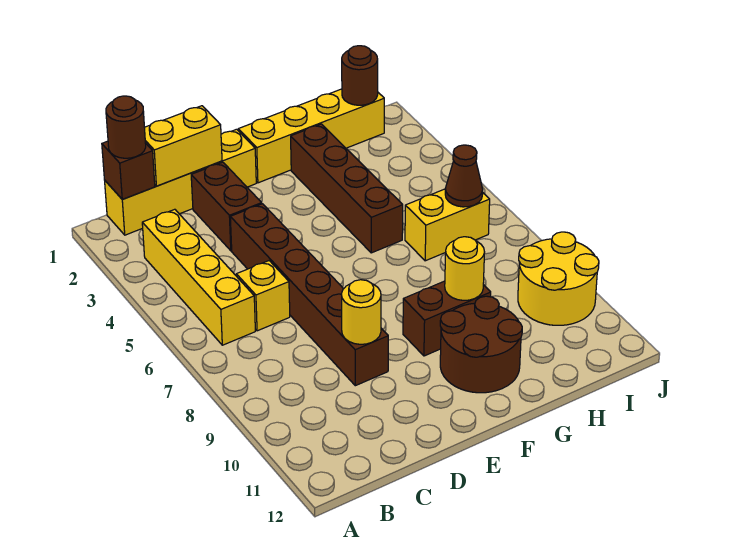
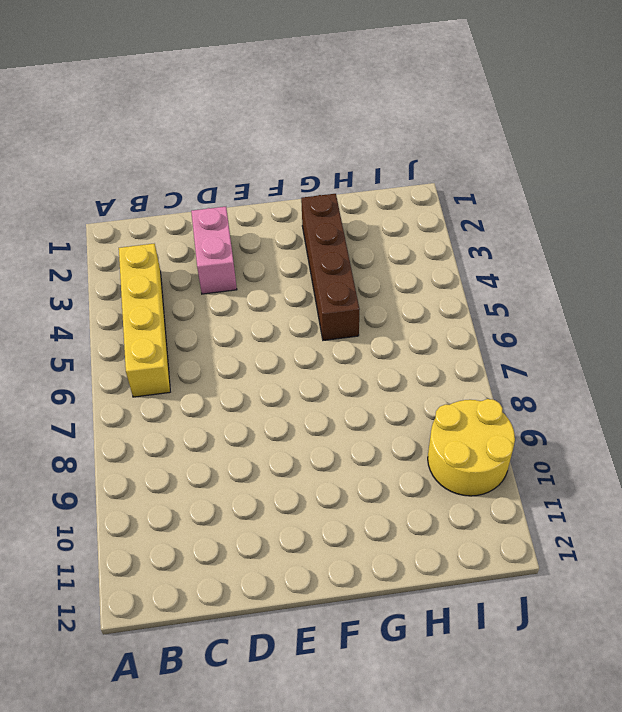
pink brick D2:D3 level 1 -> brown brick D2:D3 level 1
none -> yellow brick B1:E1 level 1
none -> yellow brick C6 level 1
none -> brown brick D4:D9 level 1

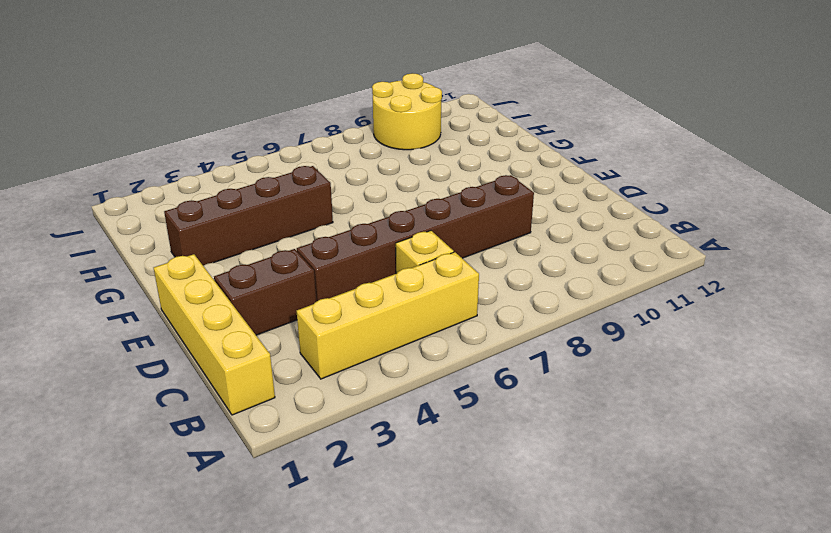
none -> yellow brick F1:I1 level 1
none -> brown brick F9:G9 level 1
none -> brown round brick F10:G11 level 1

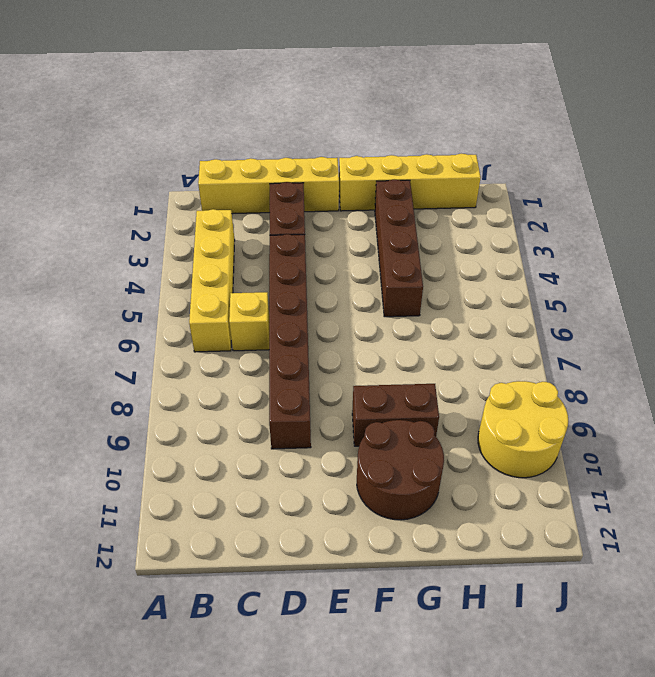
none -> yellow brick H6:I6 level 1
none -> brown brick B1 level 2
none -> yellow brick C1:D1 level 2

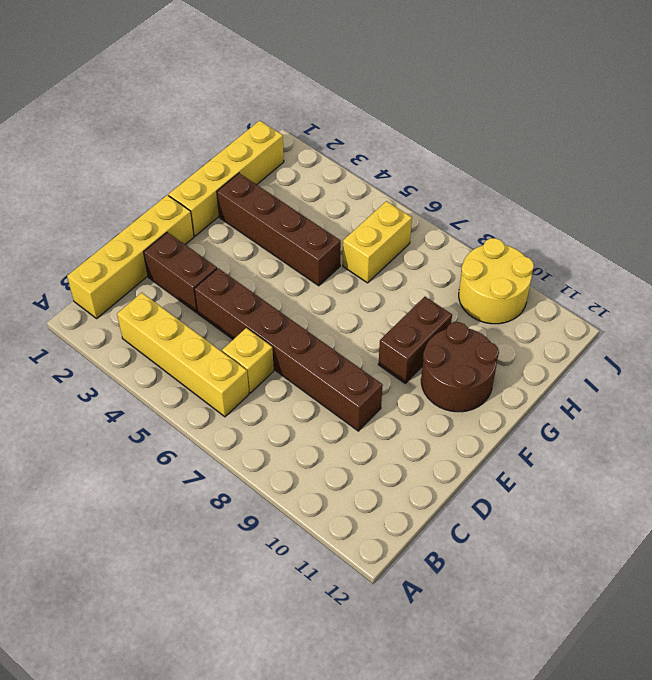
none -> brown brick B1 level 2
none -> yellow brick C1:D1 level 2
none -> yellow round brick D9 level 2

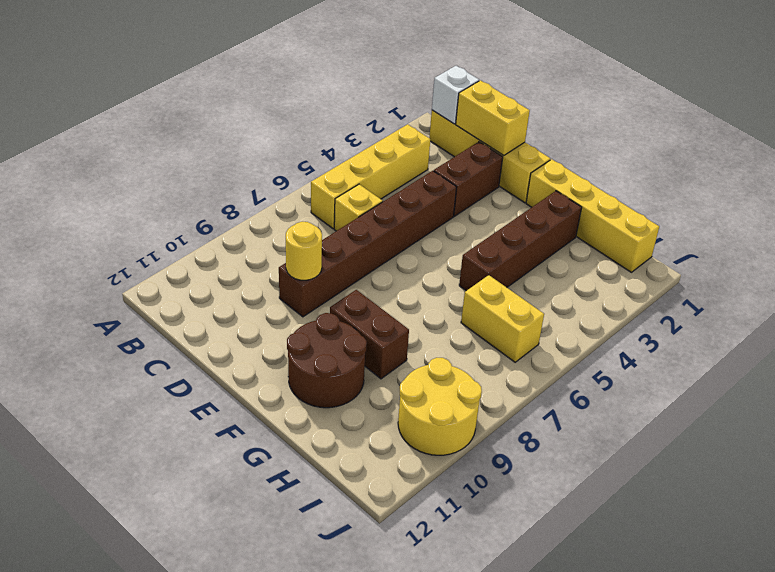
white brick B1 level 2 -> brown brick B1 level 2
none -> yellow round brick G9 level 2
none -> brown round brick I1 level 2
none -> brown cone I6 level 2

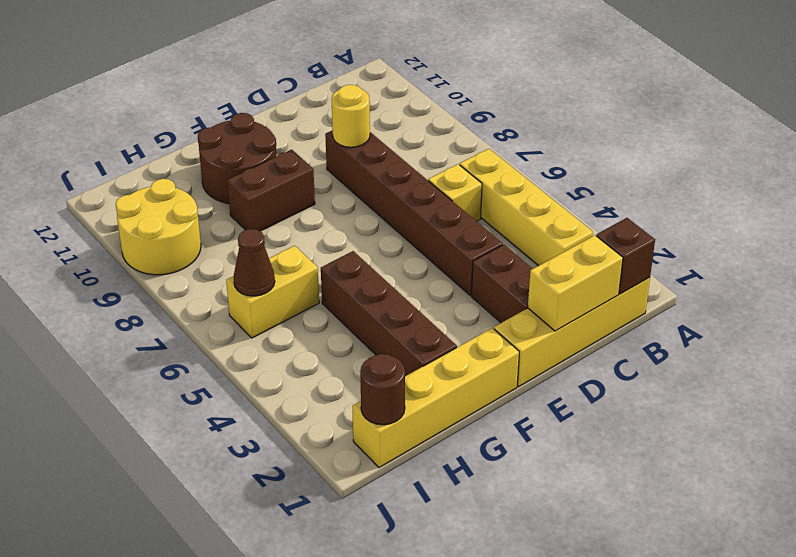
none -> yellow round brick G9 level 2
none -> brown round brick B1 level 3

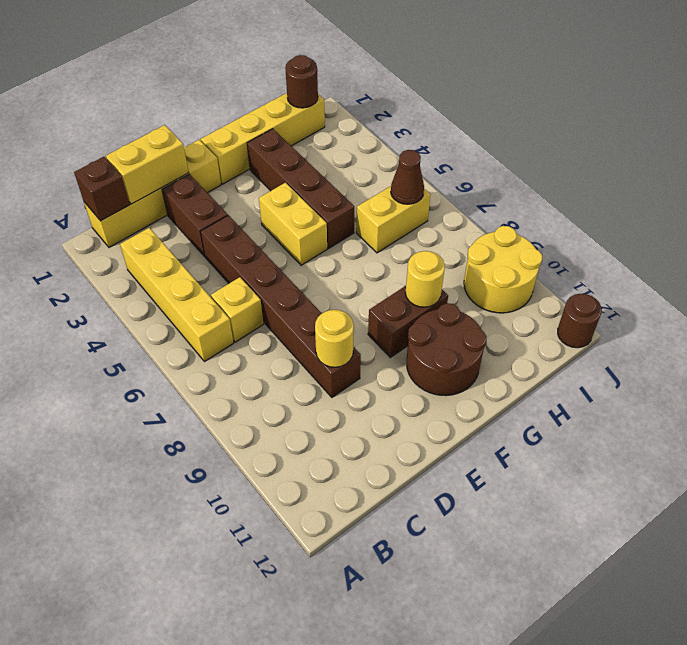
yellow brick F4:F5 level 1 -> none
brown round brick J12 level 1 -> brown round brick B1 level 3

